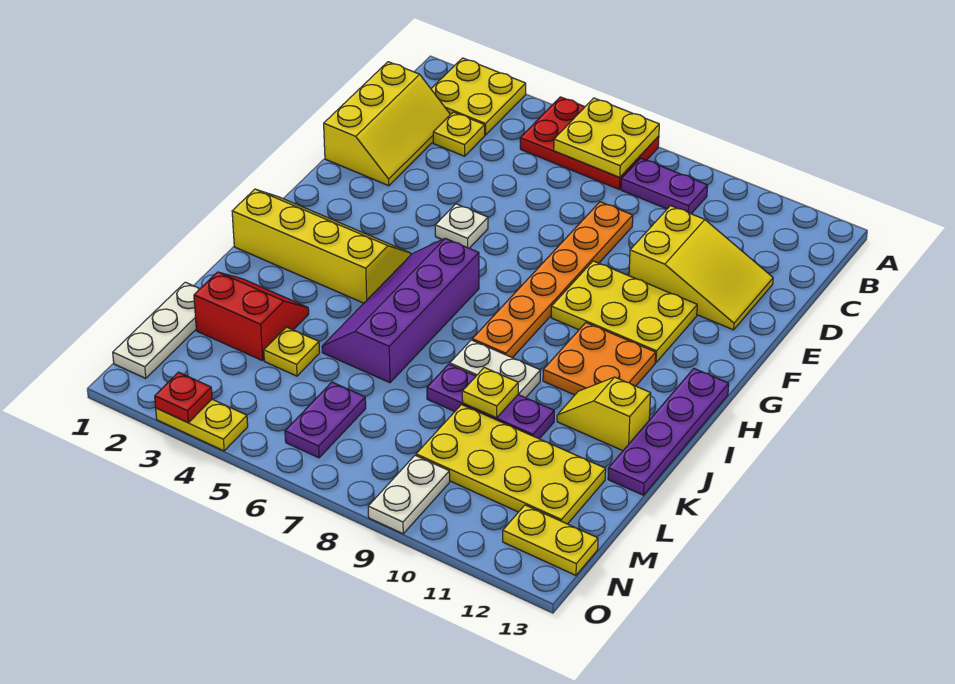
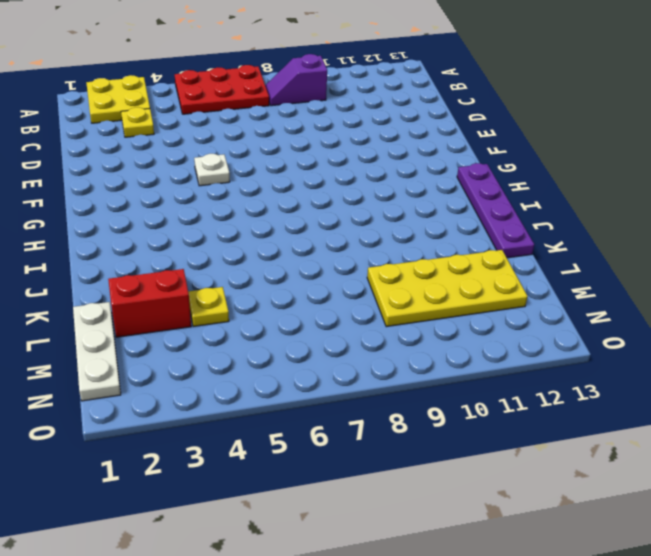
purple slope B8:B9 level 1 top 9 -> purple plate B8:B9 level 1
none -> yellow slope C1:E2 level 1 top 1
none -> orange plate D8:I8 level 1
none -> yellow slope D10:E12 level 1 top 10

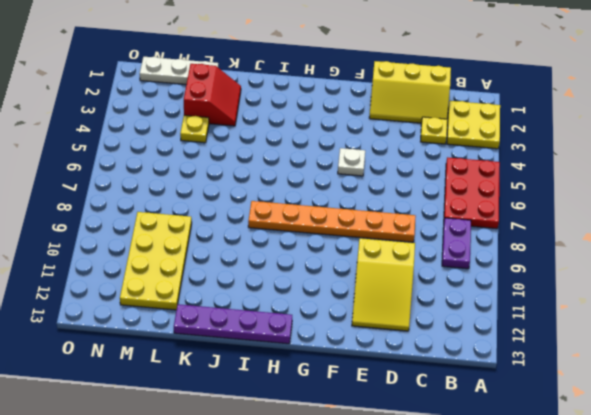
none -> yellow plate F9:G11 level 1
none -> yellow slope H1:I4 level 1 top I
none -> purple slope H5:K6 level 1 top 6

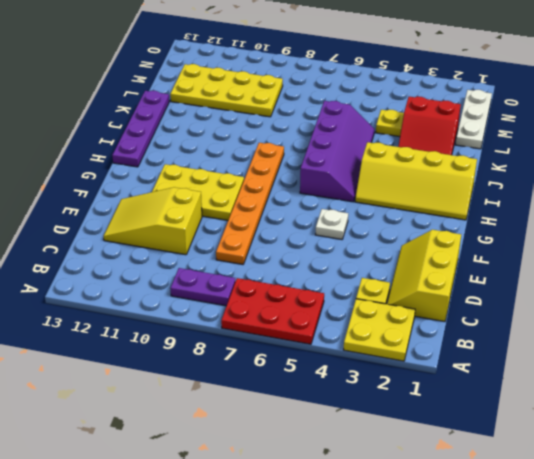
none -> orange plate H10:I11 level 1
none -> white plate J8:J9 level 1
none -> yellow slope J11:J12 level 1 top 12

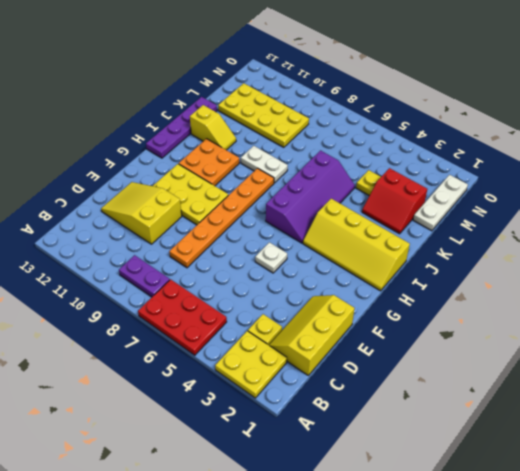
none -> purple plate K8:K10 level 1
none -> purple plate M6:N6 level 1
none -> white plate N9:O9 level 1

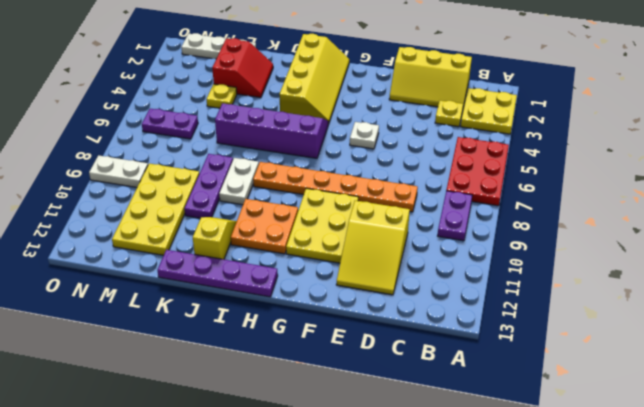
none -> yellow plate N12:N13 level 1
none -> yellow plate O3:O4 level 1
none -> yellow plate A6:B7 level 2

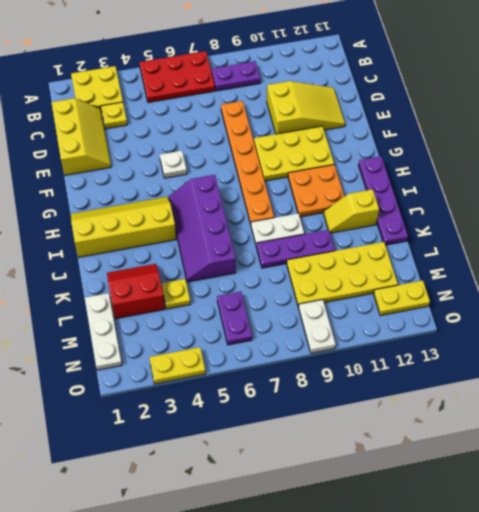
none -> yellow plate A6:B7 level 2
none -> yellow plate K9 level 2
none -> red plate O3 level 2

